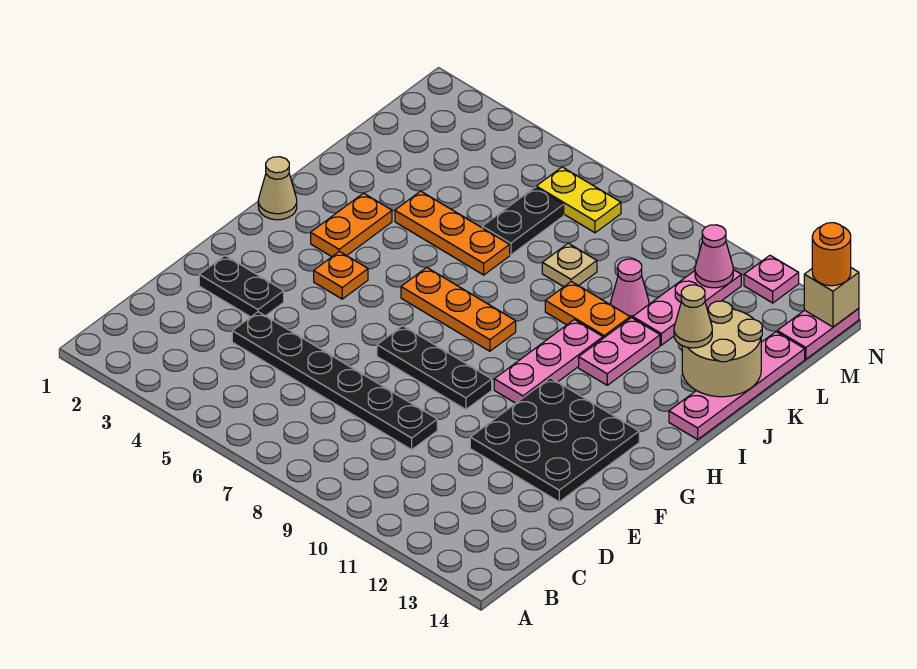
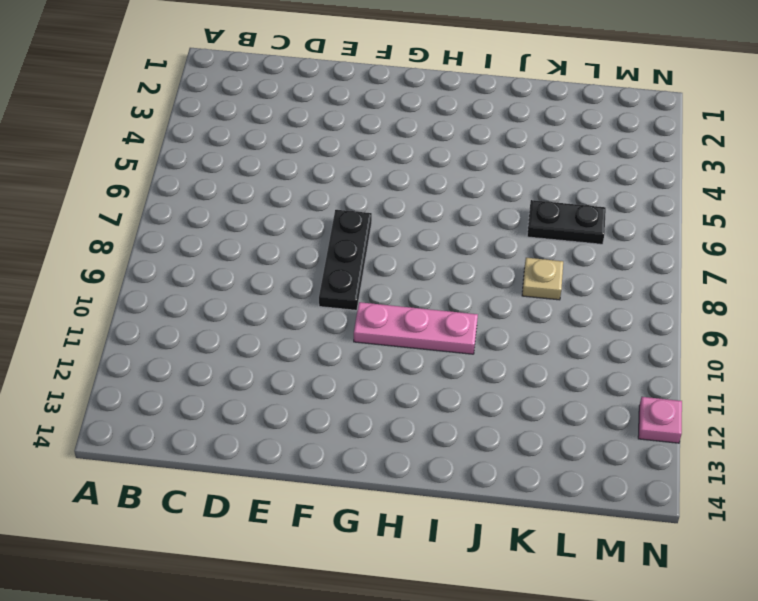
none -> black plate D4:D9 level 1
none -> black plate E2:E3 level 1
none -> black plate E11:G13 level 1

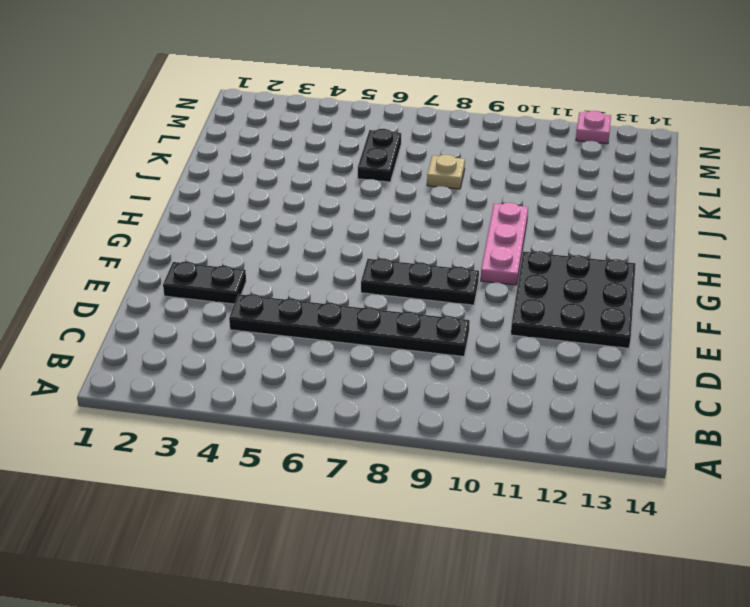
none -> orange plate G4 level 1
none -> tan cone H1 level 1
none -> orange plate H3:I3 level 1

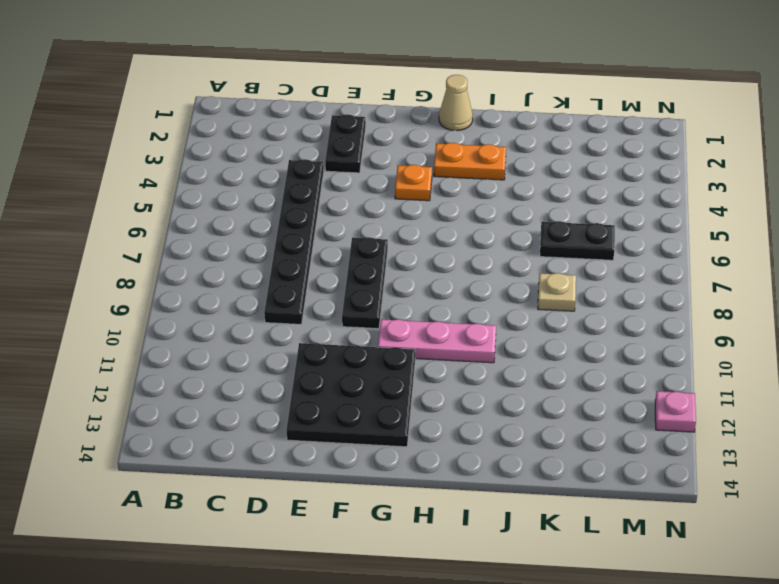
none -> orange plate H6:H8 level 1
none -> pink plate I11:J11 level 1
none -> pink plate I14:L14 level 1

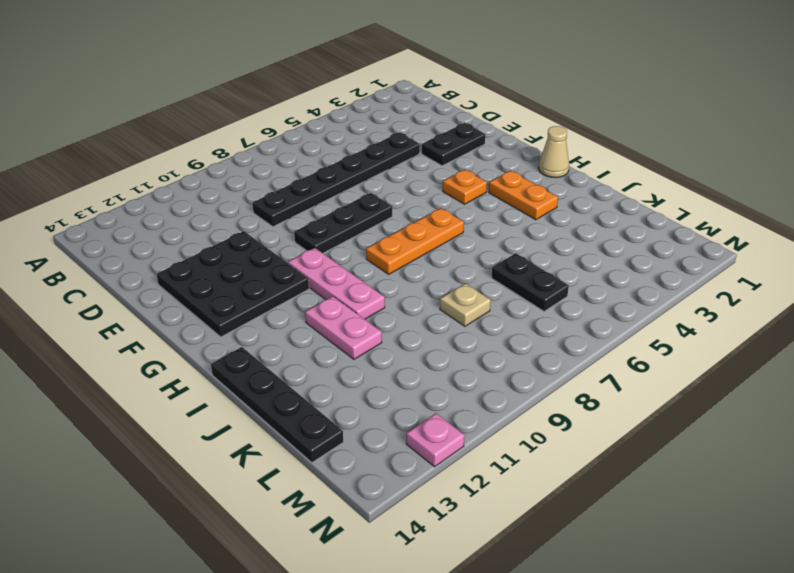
black plate I14:L14 level 1 -> pink plate I14:L14 level 1
none -> orange plate J4:J6 level 1
none -> orange plate J9:J10 level 1
none -> pink cone K10 level 1

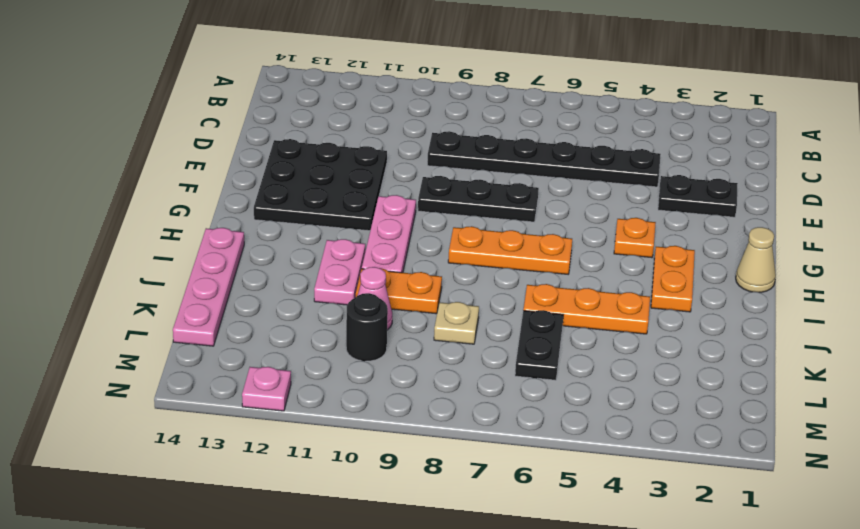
black round brick L10 level 1 -> none
none -> pink plate K11:M11 level 1
none -> yellow plate M6:M7 level 1
none -> pink plate M14:N14 level 1

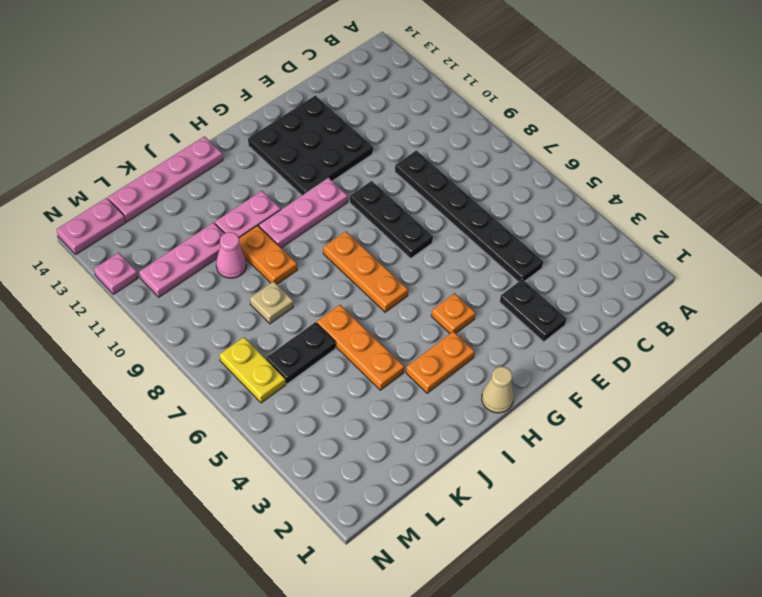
none -> tan round brick J13:K14 level 2
none -> pink cone M11 level 2
none -> tan brick N14 level 2

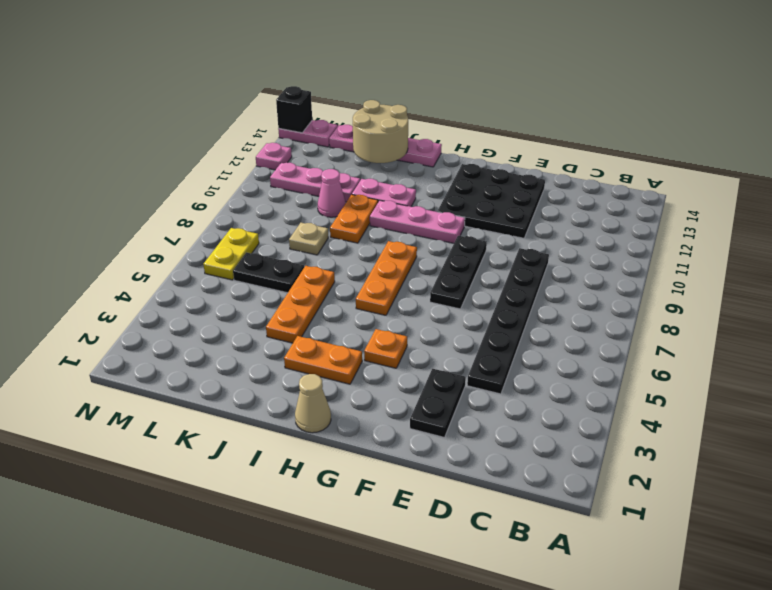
black brick N14 level 2 -> tan brick N14 level 2
none -> pink cone M11 level 2
none -> tan cone J13 level 3
none -> orange round brick N14 level 3

